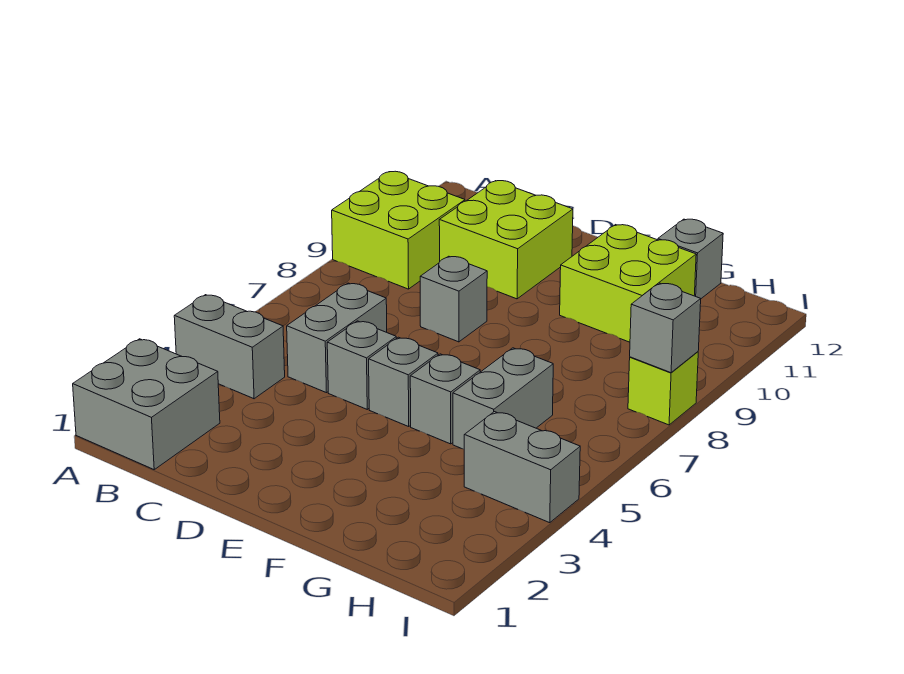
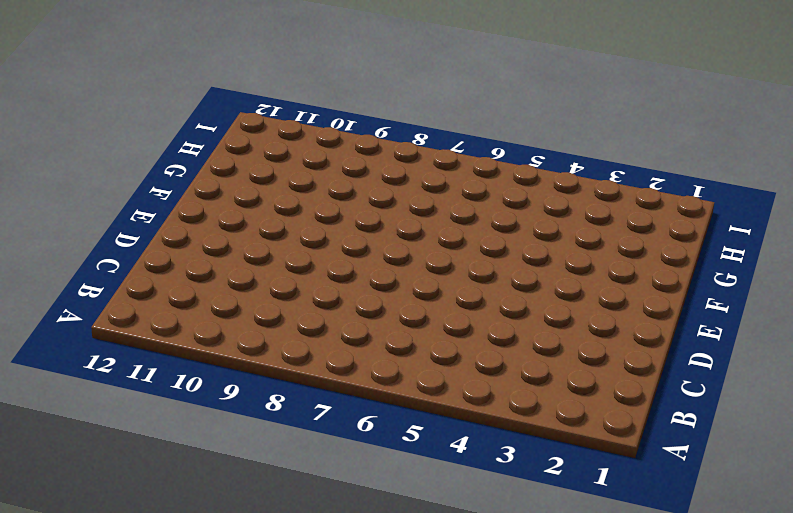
none -> grey brick A1:B2 level 1
none -> grey brick A4:B4 level 1
none -> lime brick A9:B10 level 1

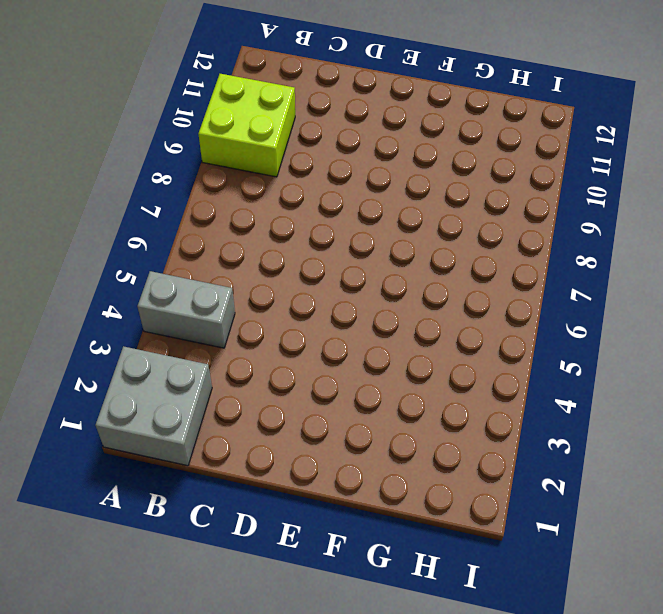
none -> grey brick C5:C6 level 1
none -> lime brick C10:D11 level 1
none -> grey brick D5 level 1

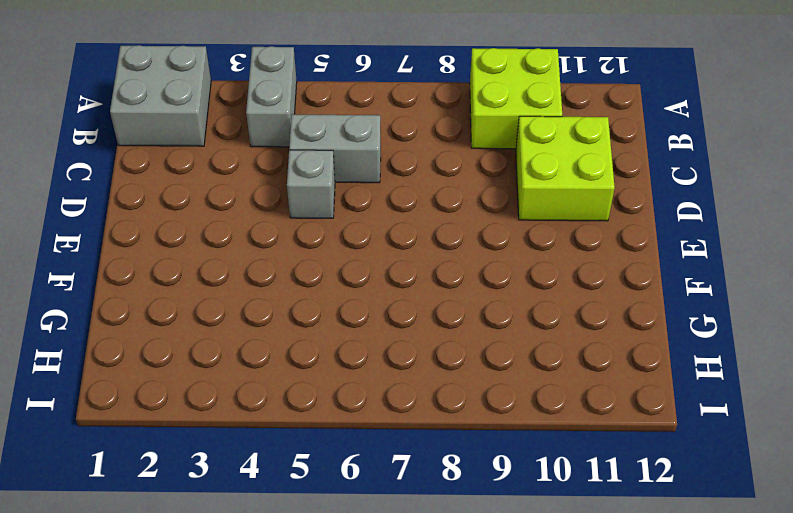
none -> grey brick D8 level 1
none -> grey brick E5 level 1
none -> grey brick F5 level 1

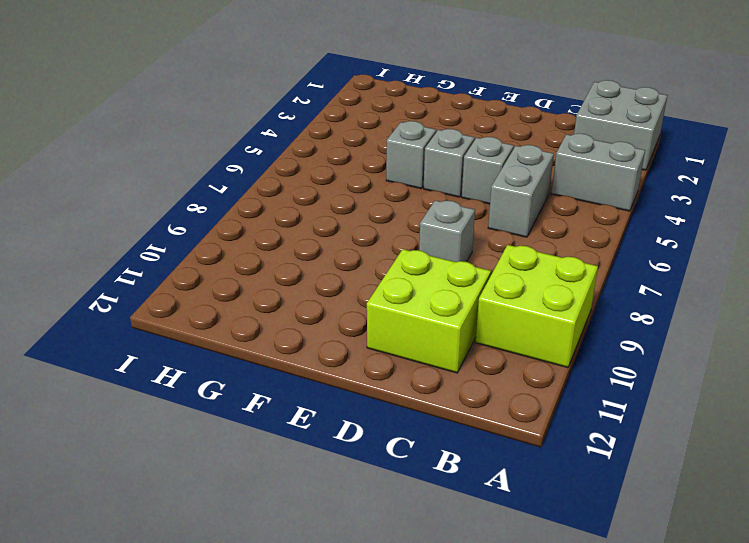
none -> lime brick F10:G11 level 1
none -> grey brick G5:G6 level 1
none -> grey brick G12 level 1

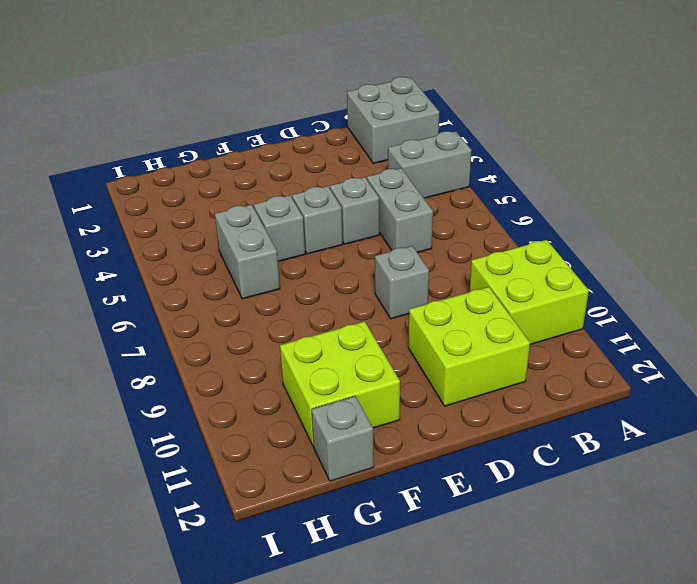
none -> grey brick H4:I4 level 1
none -> lime brick I8 level 1
none -> grey brick I8 level 2

